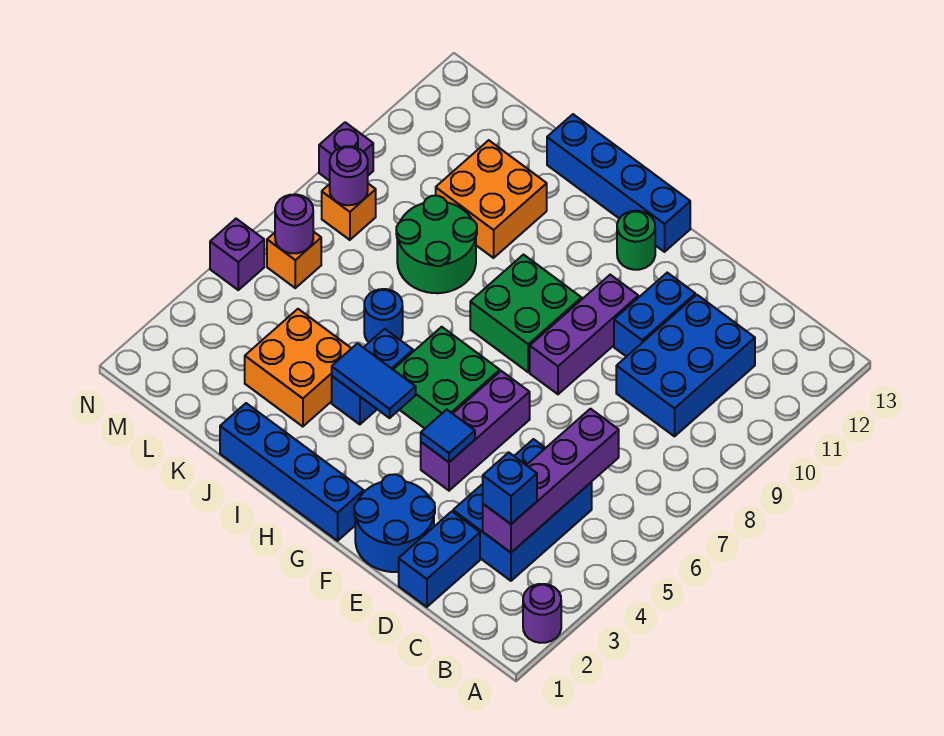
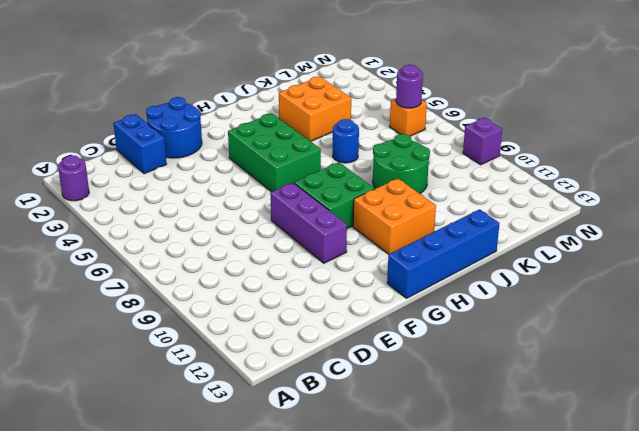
green brick G4:H6 level 1 -> green brick G5:H6 level 1
orange brick H10:I11 level 1 -> orange brick J10:K11 level 1
none -> blue brick C3:D5 level 1
none -> blue brick C9:D11 level 1
none -> blue brick E10:E11 level 1

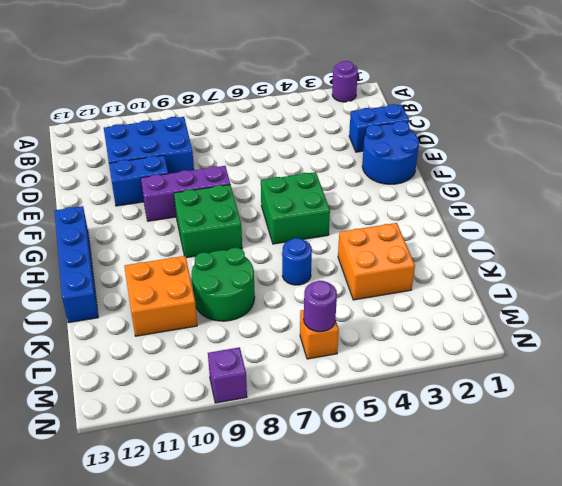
none -> blue brick C3:D5 level 1
none -> purple brick F4:F6 level 1
none -> blue brick G1:J1 level 1

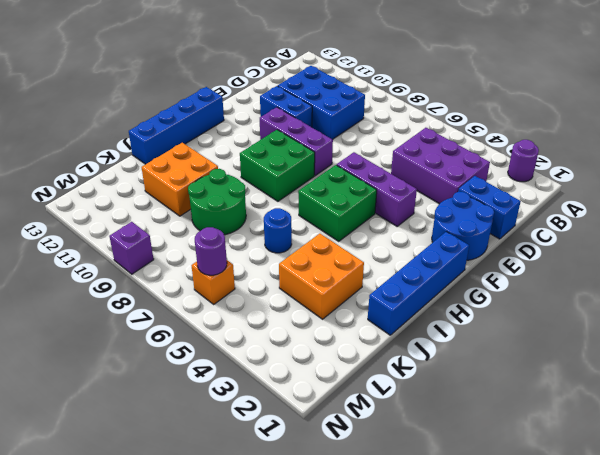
purple brick C3:D5 level 1 -> blue brick C3:D5 level 1
none -> green round brick G12 level 1
none -> blue brick I4:I5 level 1
none -> orange brick M8 level 1

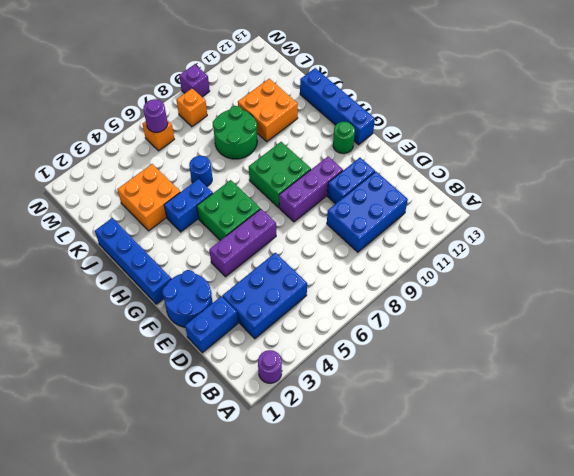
none -> purple brick N5 level 1
none -> purple brick C3:C6 level 2
none -> blue tile F4 level 2

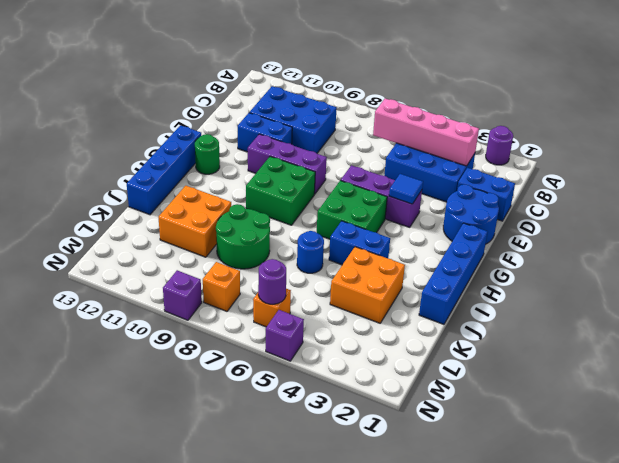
pink brick C3:C6 level 2 -> purple brick C3:C6 level 2
none -> blue tile H4:I4 level 2
none -> purple round brick M8 level 2
none -> blue brick C3 level 3

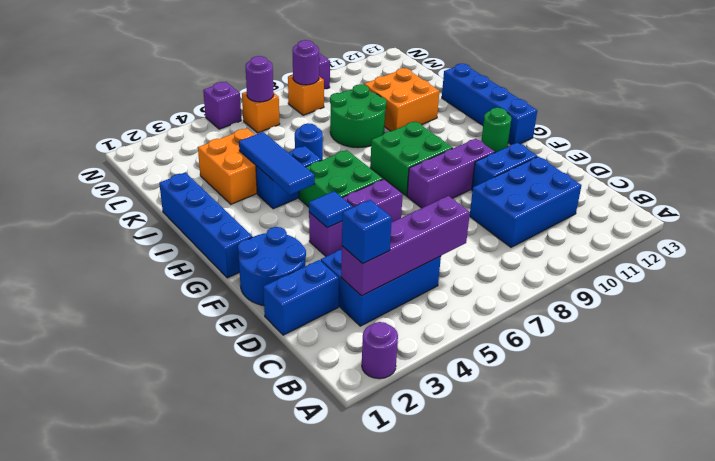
blue tile H4:J4 level 2 -> blue tile H4:I4 level 2

